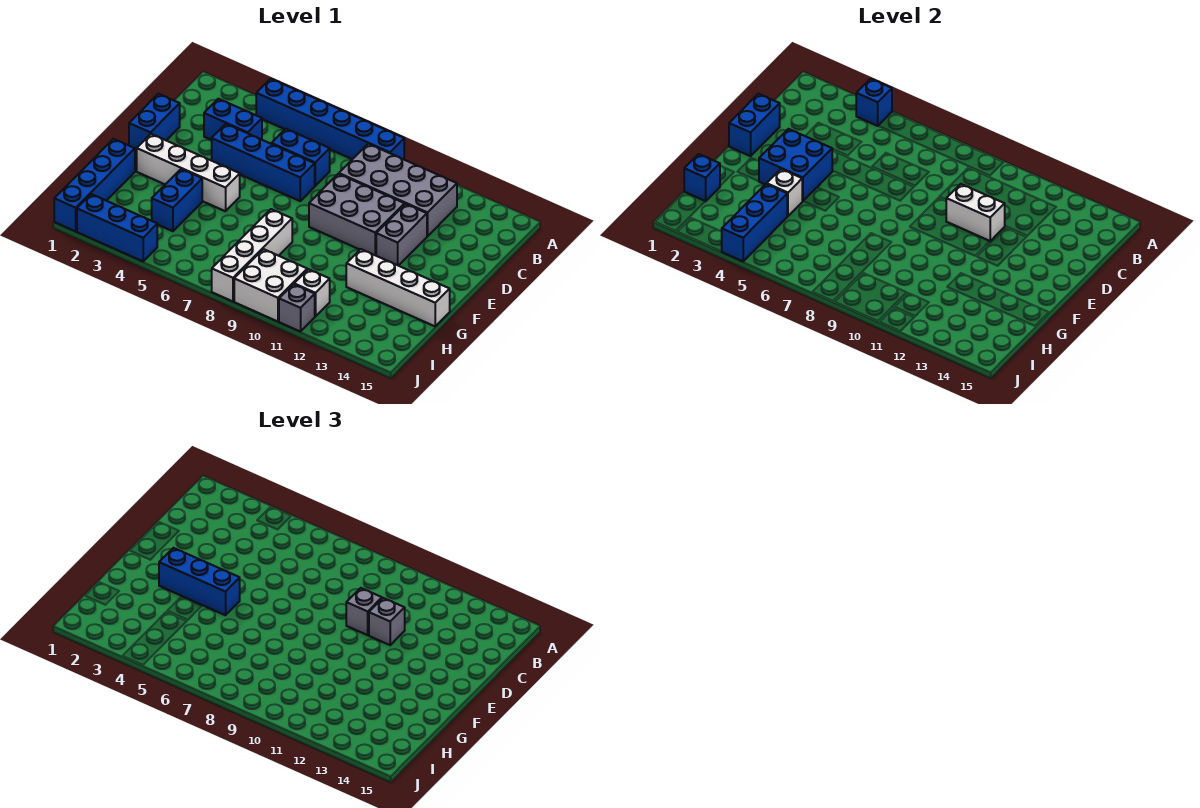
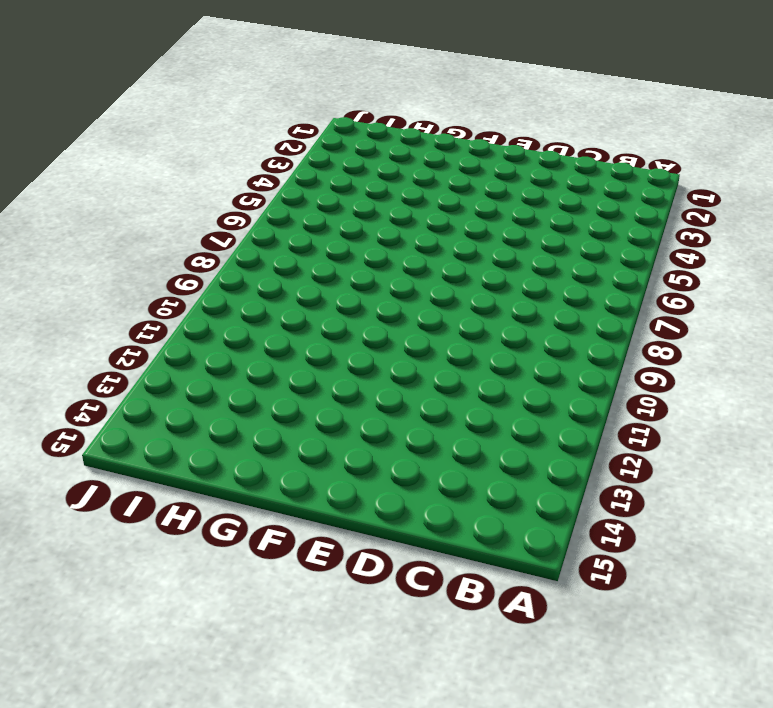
none -> blue brick A4:A9 level 1
none -> grey brick B9:C12 level 1
none -> blue brick C3:C4 level 1

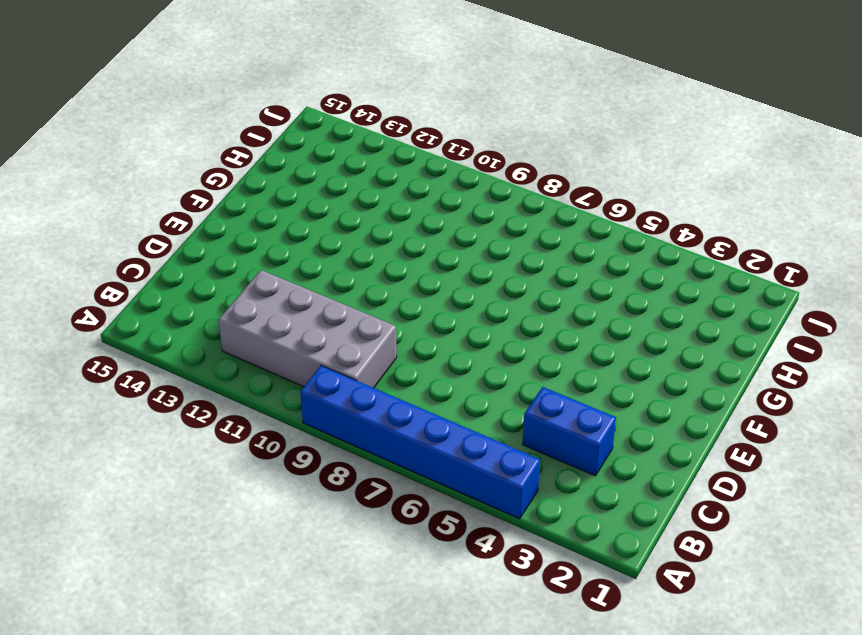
none -> blue brick C6:C7 level 1
none -> blue brick D1:E1 level 1
none -> blue brick D4:D7 level 1

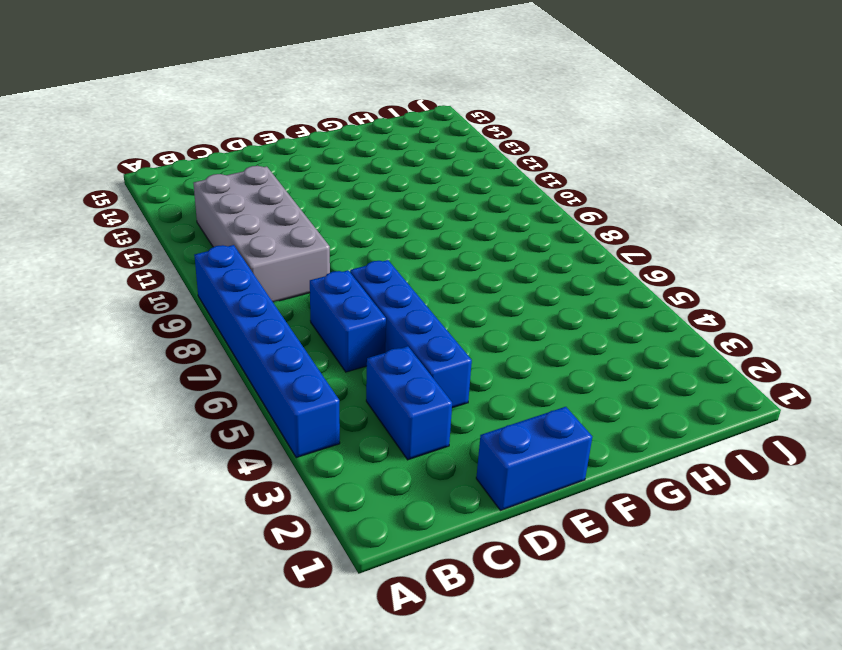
none -> grey brick D9:E11 level 1
none -> grey brick D12:E12 level 1
none -> white brick F2:F5 level 1

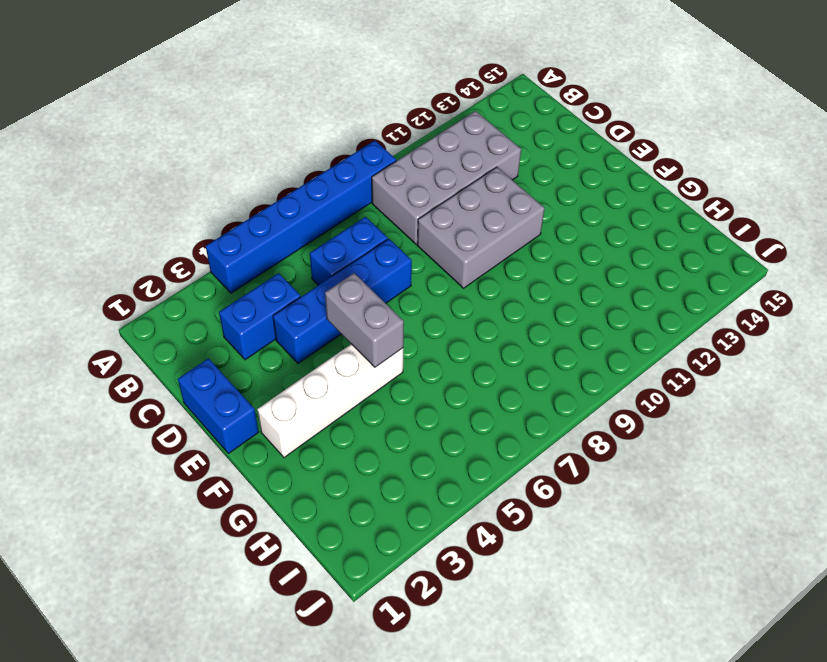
grey brick E5:F5 level 2 -> grey brick D12:E12 level 1
none -> blue brick G1:J1 level 1
none -> blue brick G4:H4 level 1
none -> white brick G8:J8 level 1

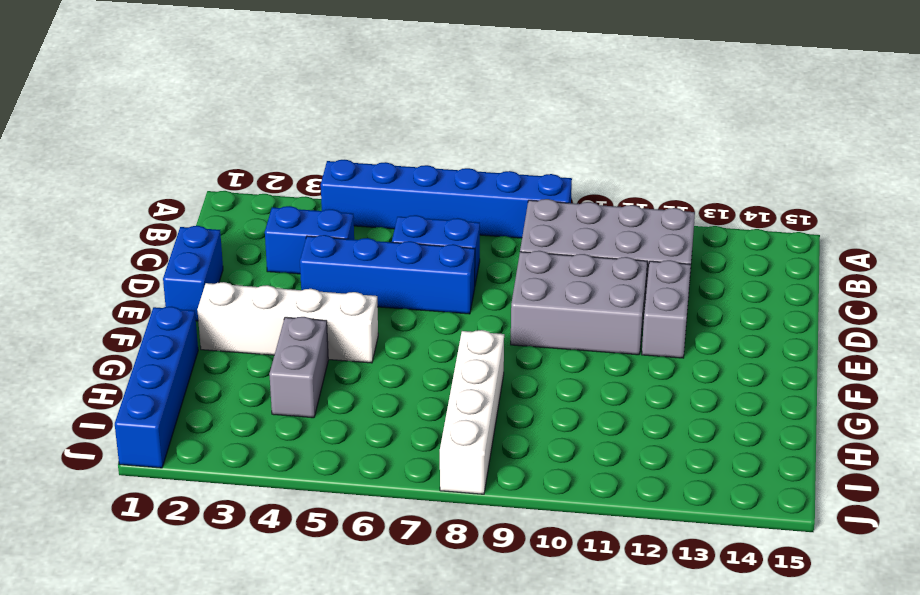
grey brick G4:H4 level 1 -> blue brick G4:H4 level 1
none -> white brick G12:G15 level 1
none -> white brick I9:J10 level 1
none -> white brick I11 level 1

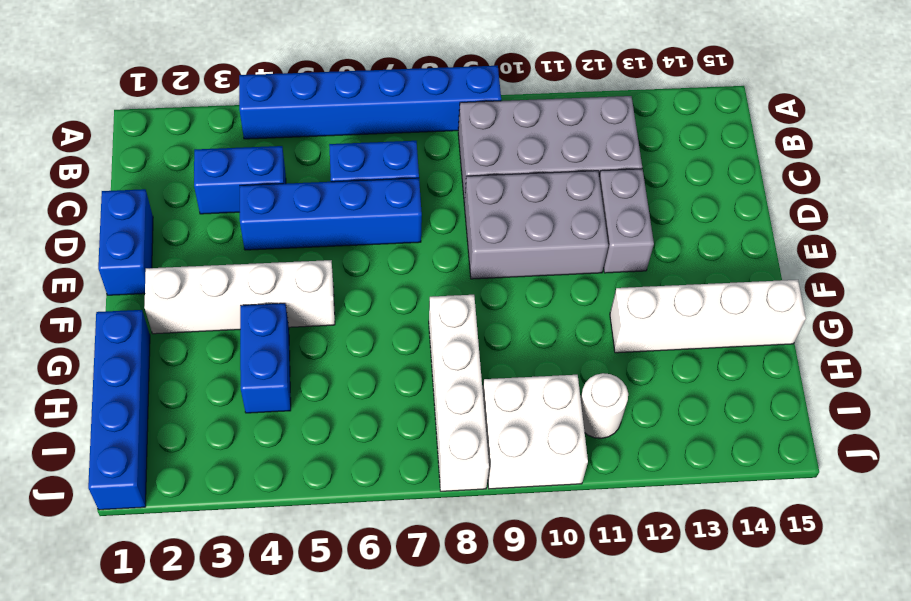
white round brick I11 level 1 -> white brick I11 level 1
none -> blue brick J2:J4 level 1
none -> grey brick J11 level 1
none -> blue brick A4 level 2

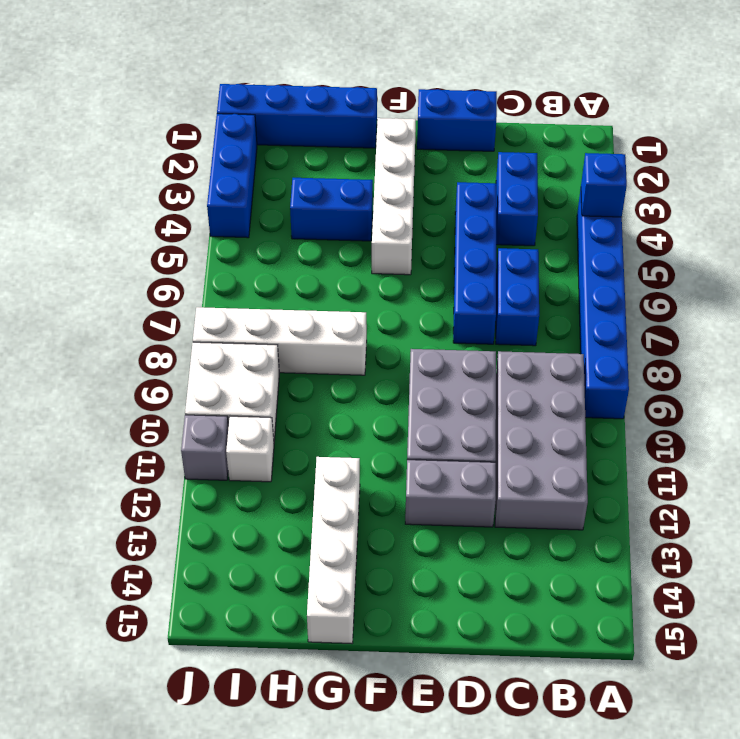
none -> blue brick D1:E1 level 2
none -> white brick D10:D11 level 2
none -> blue brick E3:F4 level 2

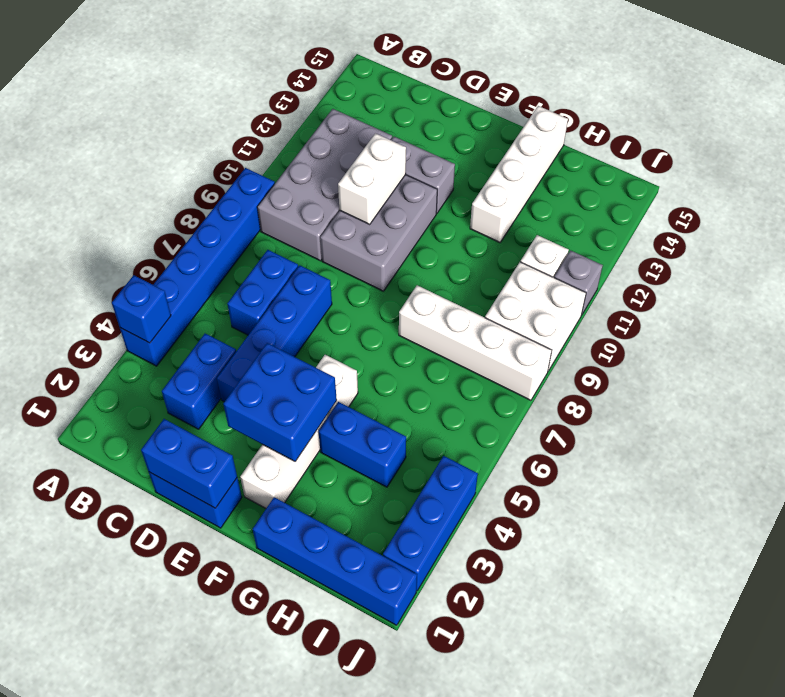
none -> white brick G4 level 2
none -> blue brick H1 level 2
none -> blue brick H4:J4 level 2

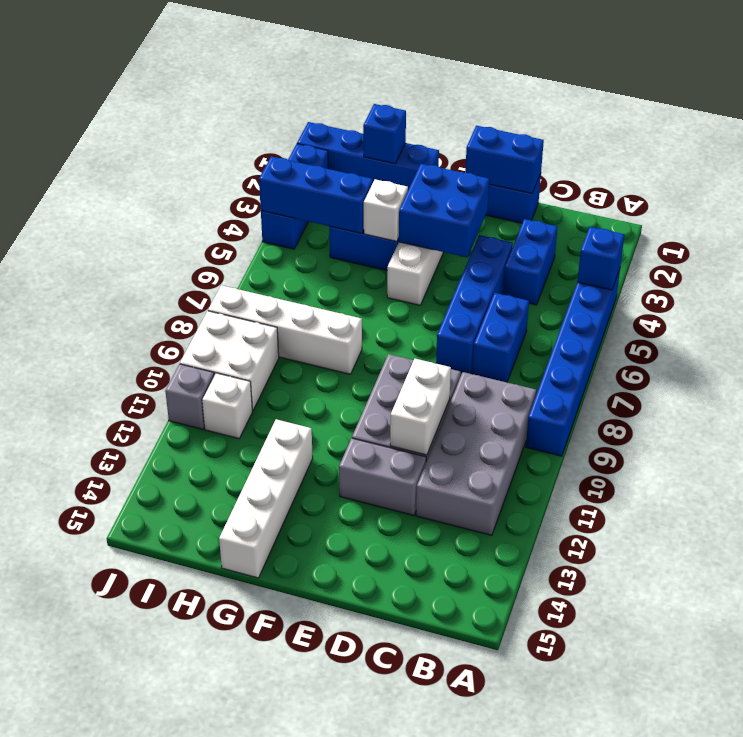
none -> grey brick D10 level 3
none -> grey brick D11 level 3
none -> blue brick F3:F5 level 3

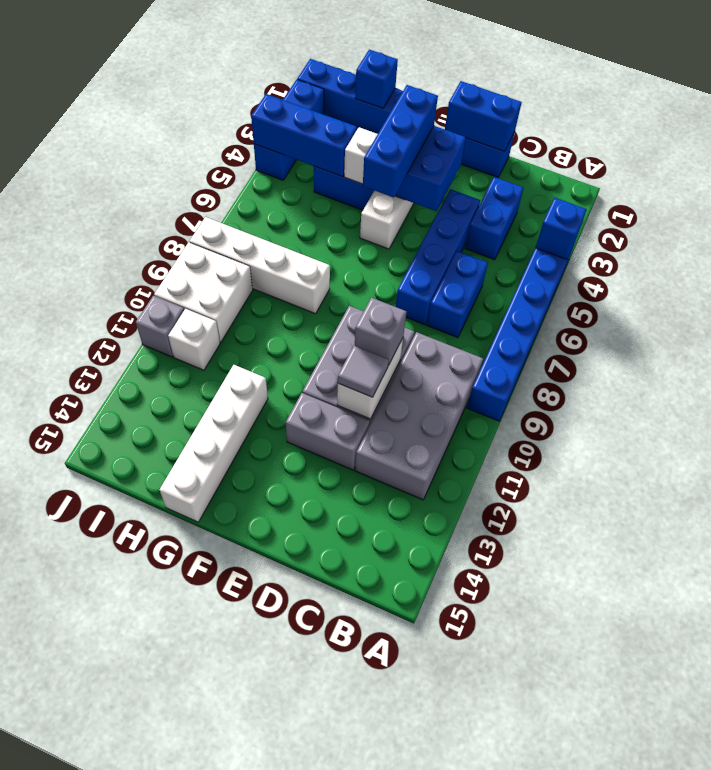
grey tile D11 level 3 -> grey brick D11 level 3

